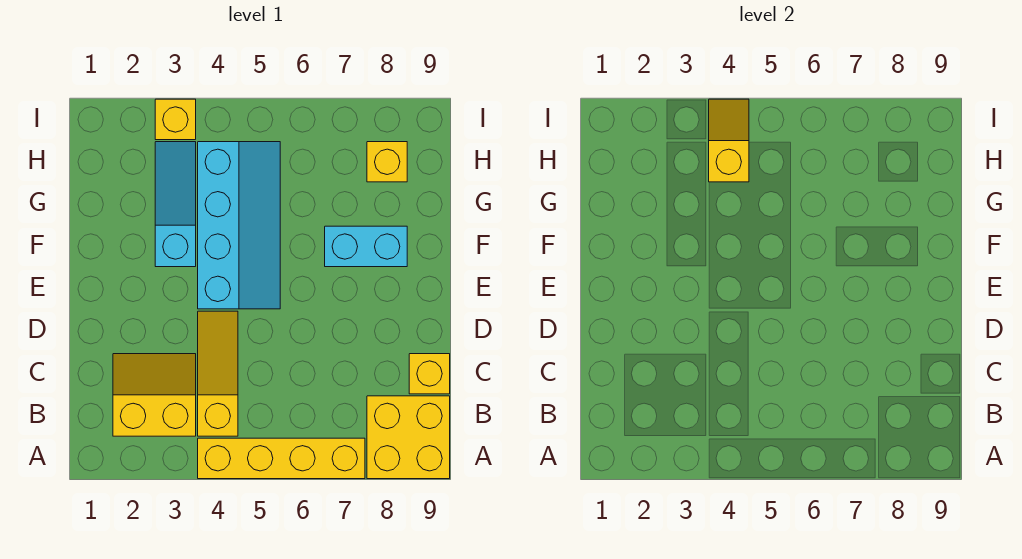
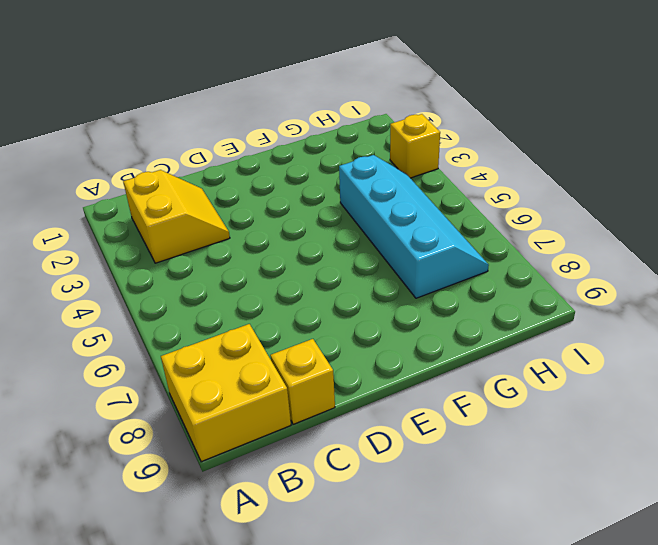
cyan slope G4:H7 level 1 top G -> cyan slope E4:H5 level 1 top 4
none -> yellow brick A4:A7 level 1
none -> yellow slope B4:D4 level 1 top B

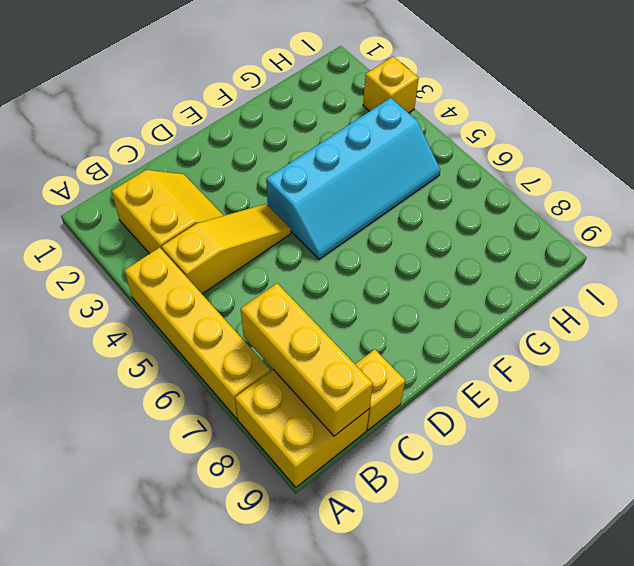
yellow brick B7:B9 level 2 -> none
none -> cyan slope F3:H3 level 1 top F
none -> cyan brick F7:F8 level 1

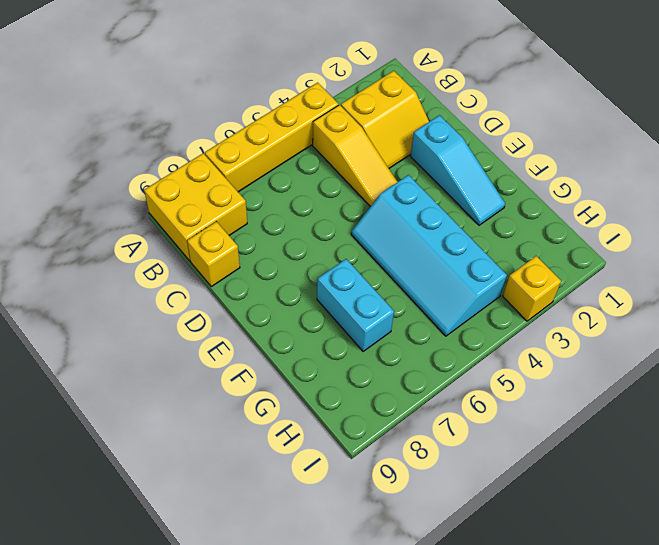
cyan slope D2:F2 level 1 top D -> cyan slope F3:H3 level 1 top F
cyan brick F7:G7 level 1 -> cyan brick F7:F8 level 1
none -> yellow brick H8 level 1
none -> yellow slope H4:I4 level 2 top H

